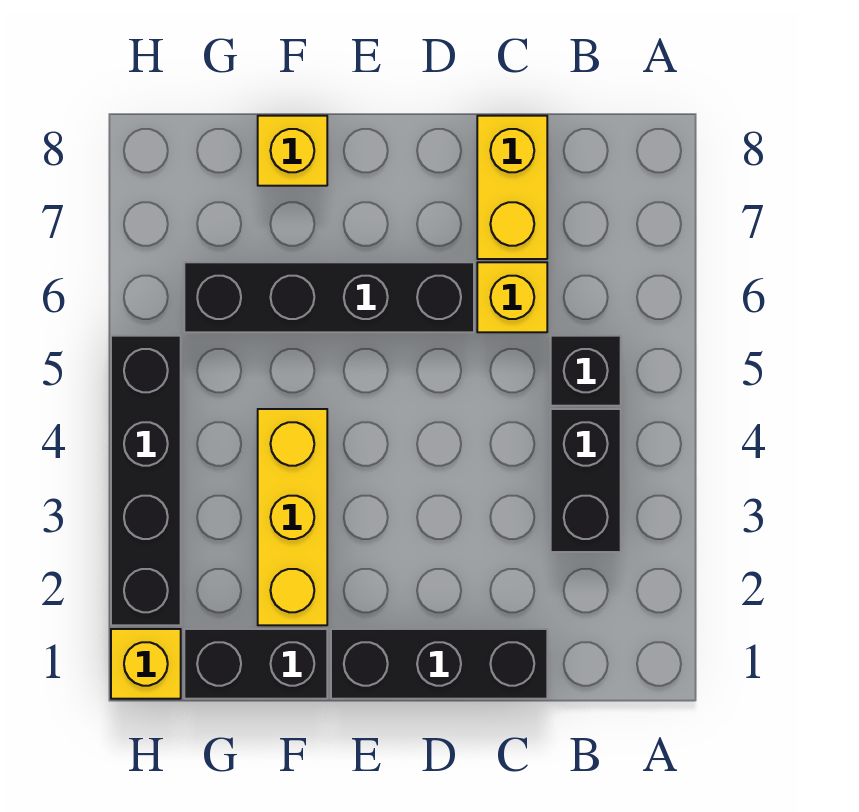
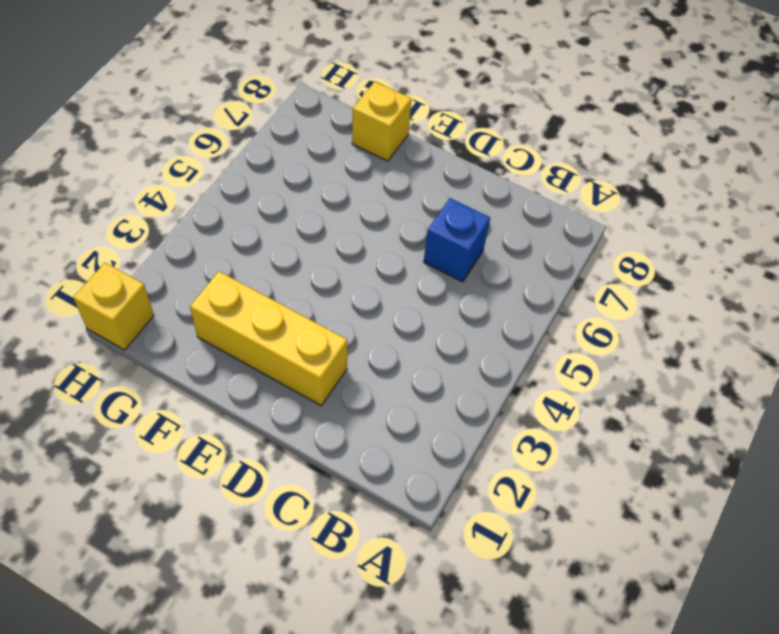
blue brick C6 level 1 -> yellow brick C6 level 1
yellow brick D2:F2 level 1 -> yellow brick F2:F4 level 1
none -> black brick B3:B4 level 1
none -> black brick B5 level 1

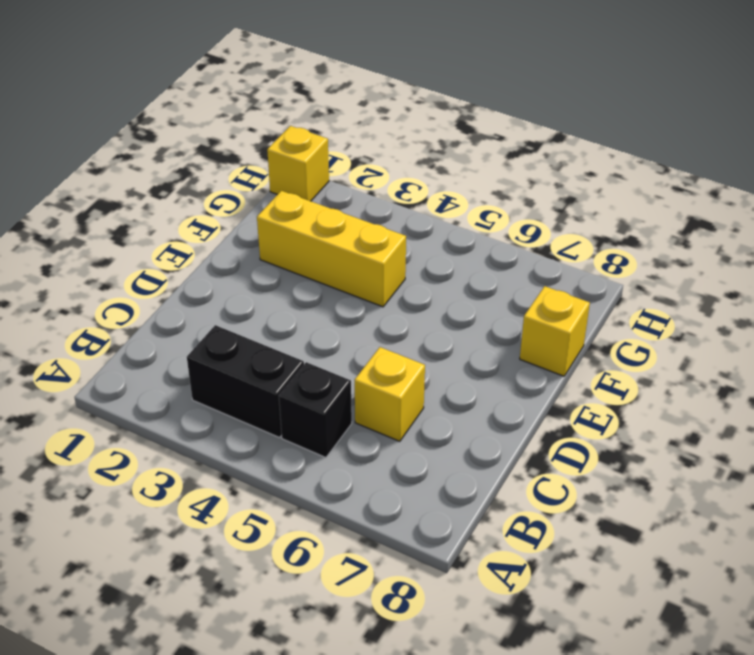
none -> black brick C1:E1 level 1
none -> yellow brick C7:C8 level 1

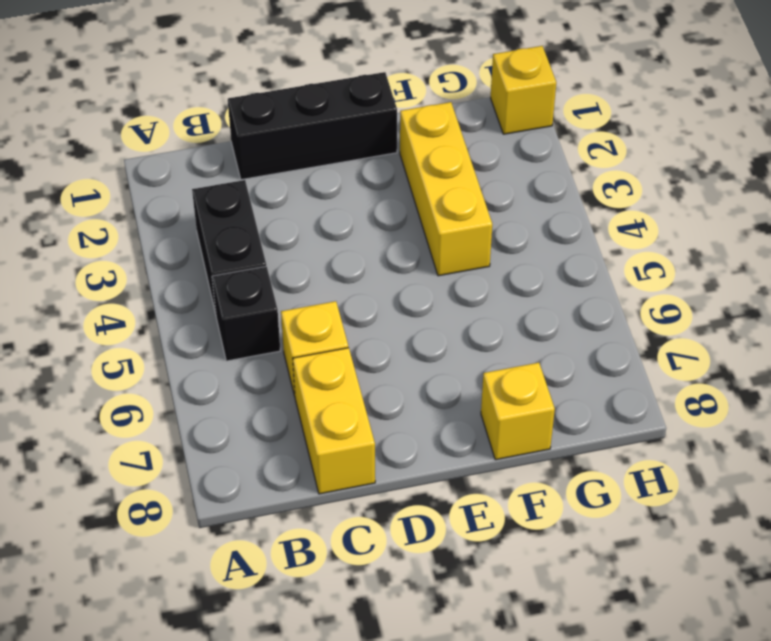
none -> black brick D6:G6 level 1
none -> black brick F1:G1 level 1

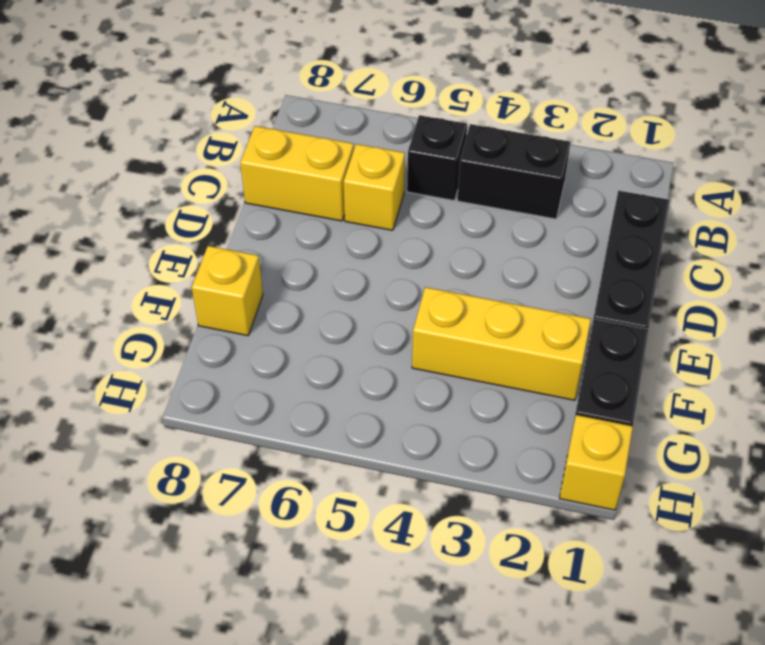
none -> black brick D6:G6 level 1
none -> black brick H2:H5 level 1

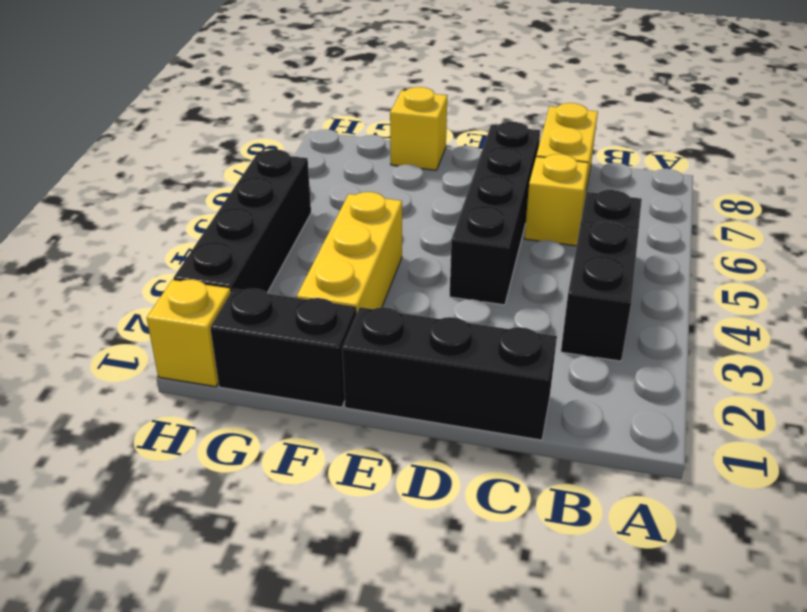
black brick D4:D7 level 1 -> black brick D6:G6 level 1

